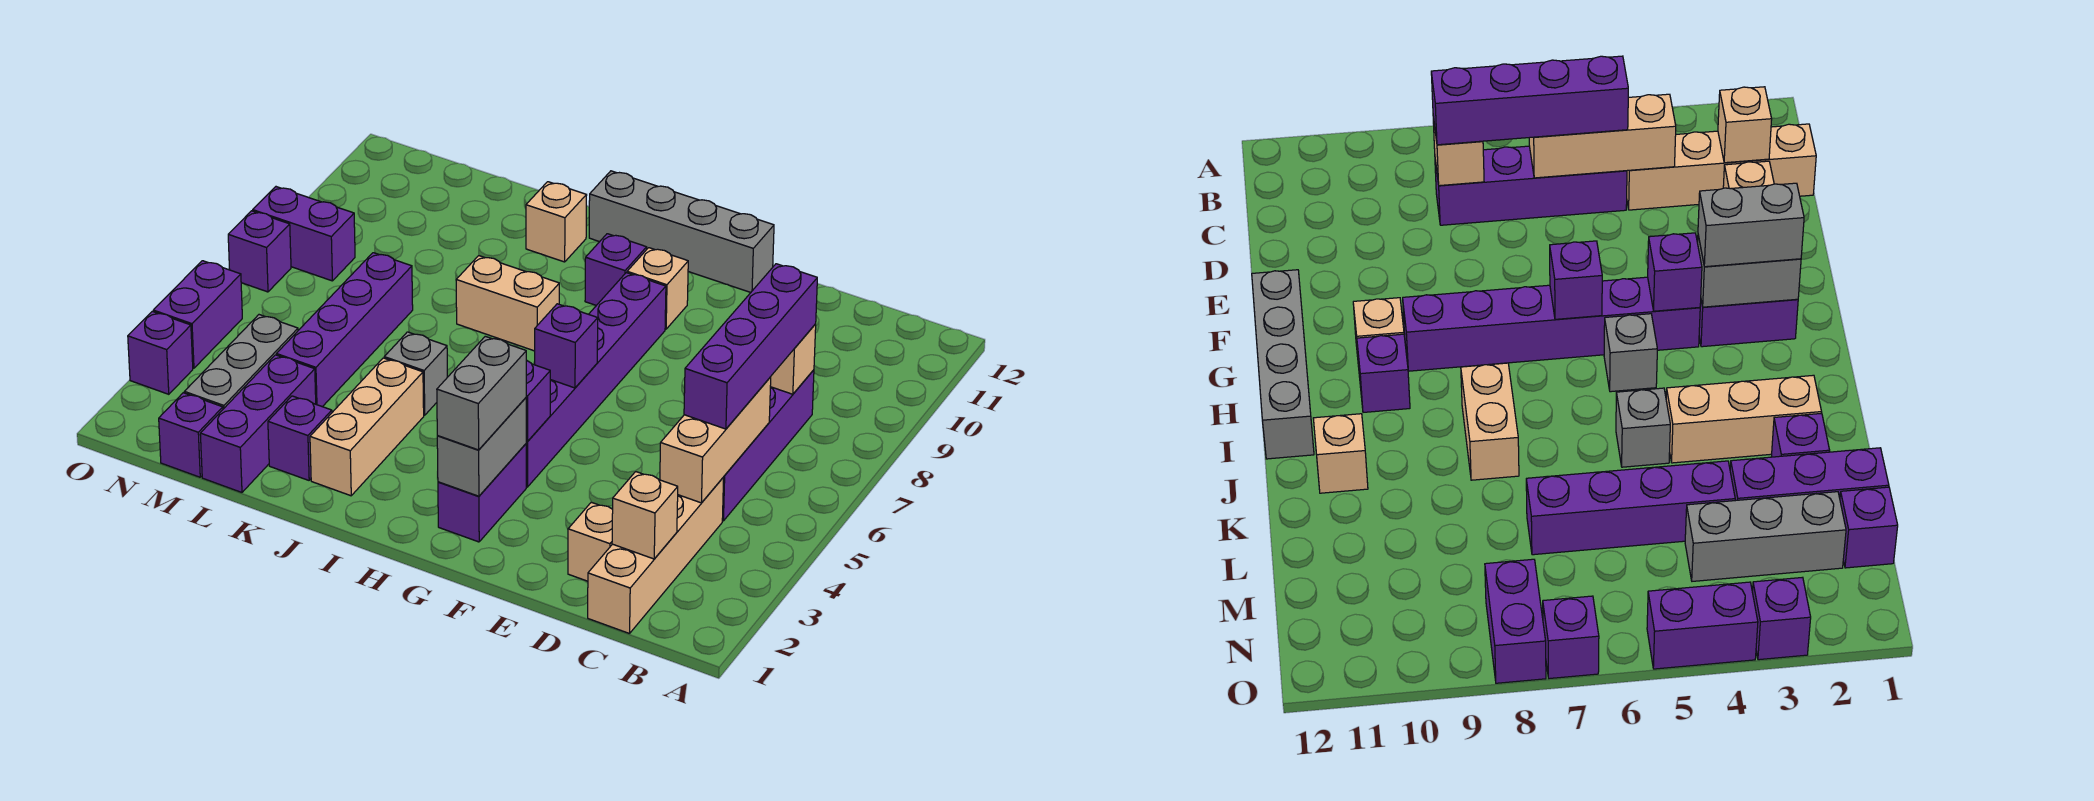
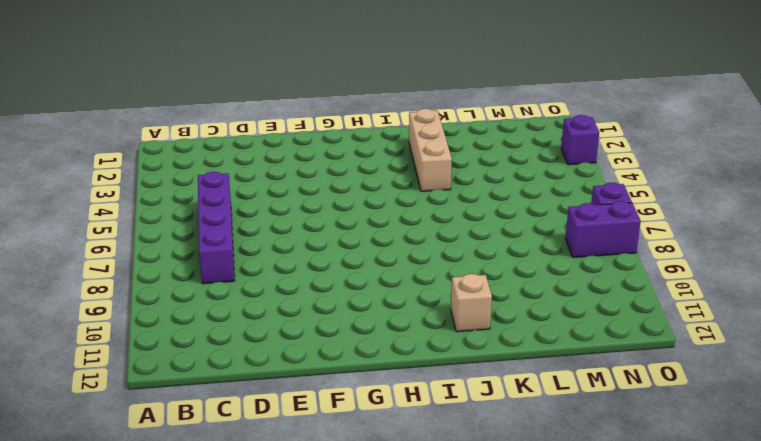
none -> tan brick C1:C4 level 1
none -> tan brick D2 level 1
none -> grey brick F12:I12 level 1
none -> purple brick G2:G3 level 1

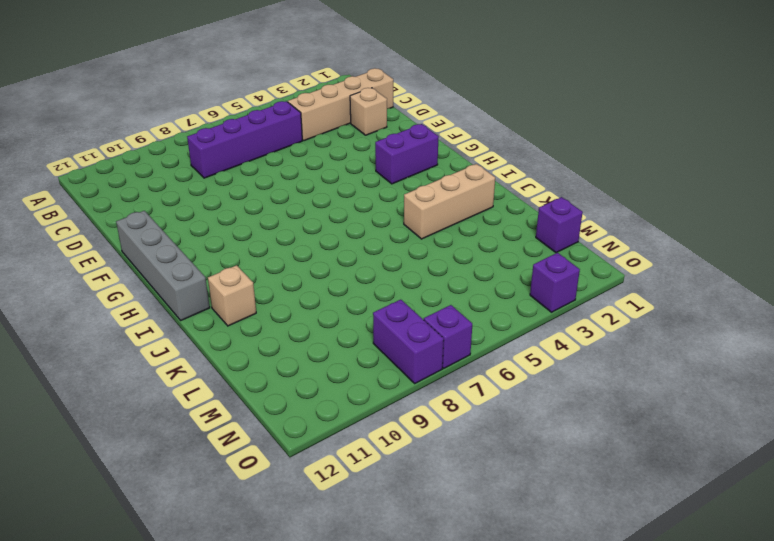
none -> purple brick G4:G9 level 1
none -> tan brick G10 level 1
none -> grey brick H5 level 1
none -> purple brick H10 level 1

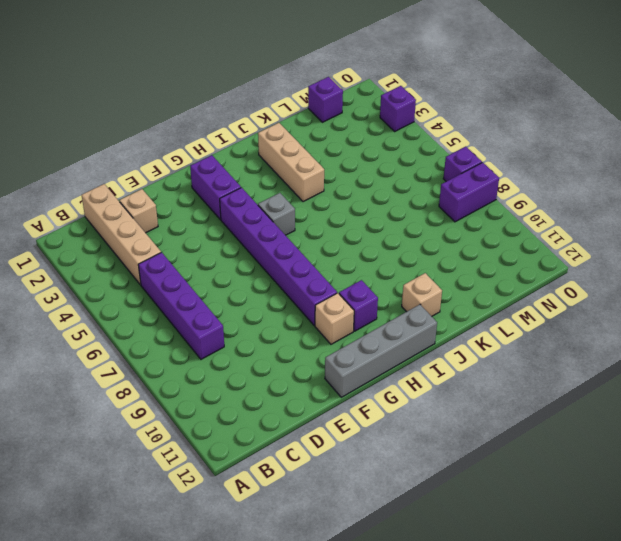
none -> tan brick I8:J8 level 1
none -> grey brick J5 level 1
none -> purple brick K2 level 1
none -> purple brick L1:L3 level 1

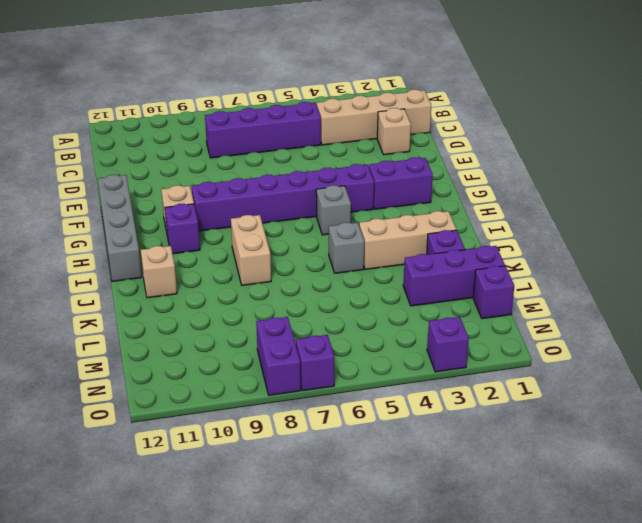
none -> purple brick L4:L7 level 1
none -> grey brick M2:M4 level 1
none -> purple brick O4:O5 level 1
none -> tan brick C2 level 2

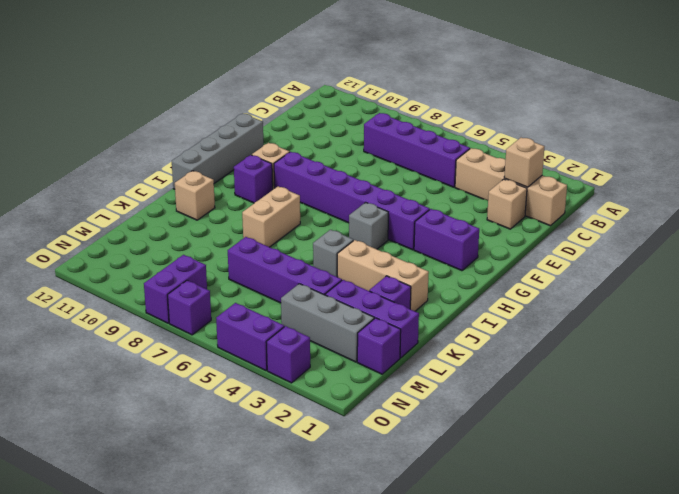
none -> tan brick C4:C6 level 2
none -> tan brick C8 level 2
none -> grey brick G2:G3 level 2
none -> purple brick G4 level 2

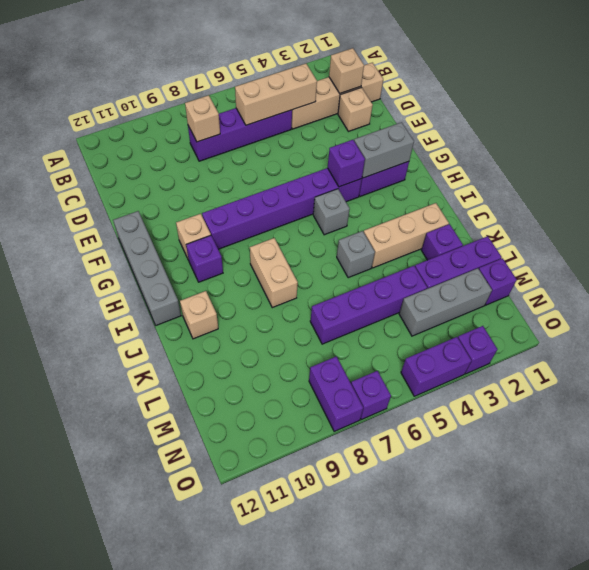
none -> purple brick G6 level 2
none -> purple brick C5:C8 level 3
none -> grey brick G2:G3 level 3

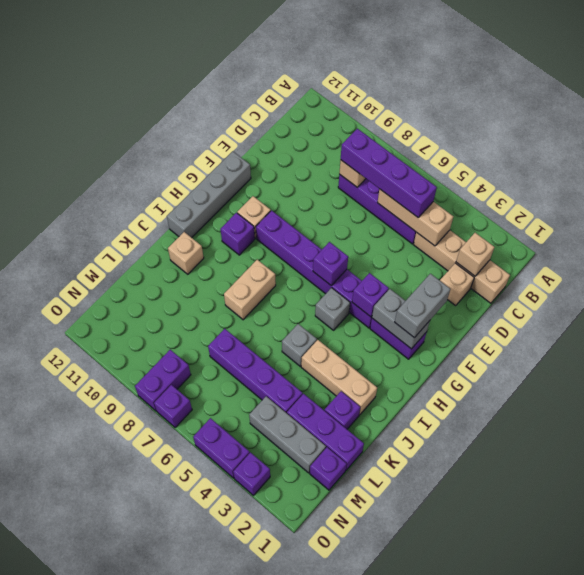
grey brick F2:G2 level 3 -> grey brick G2:G3 level 3

